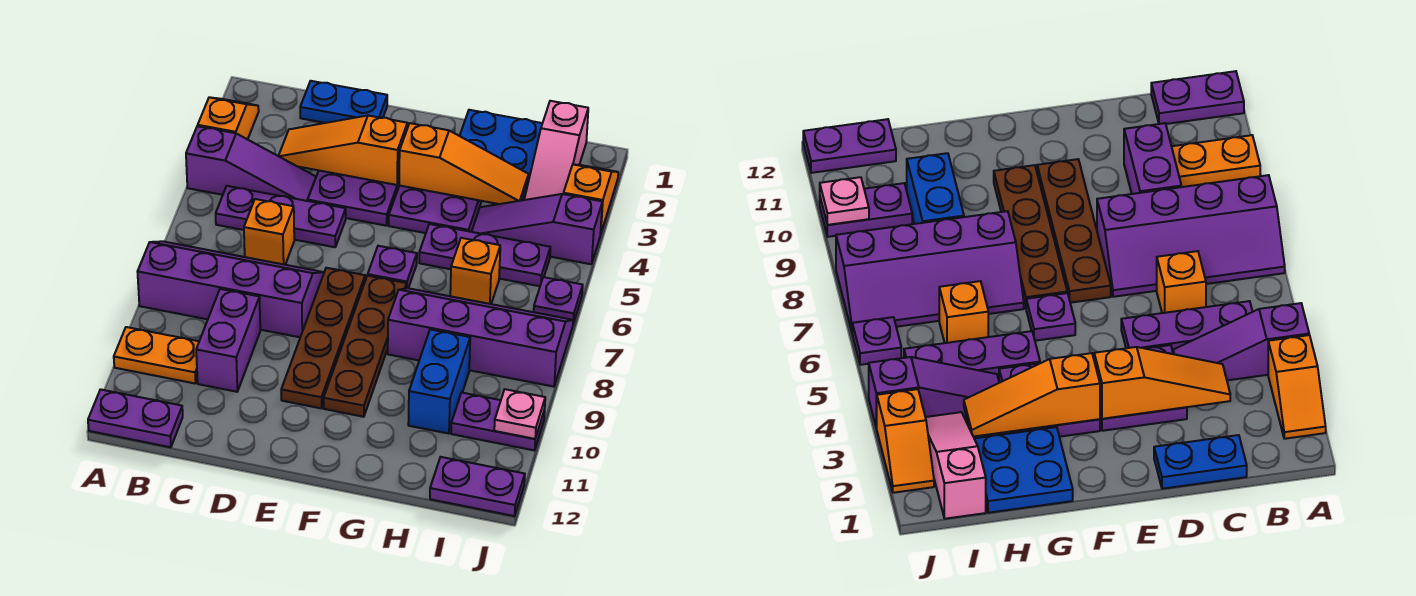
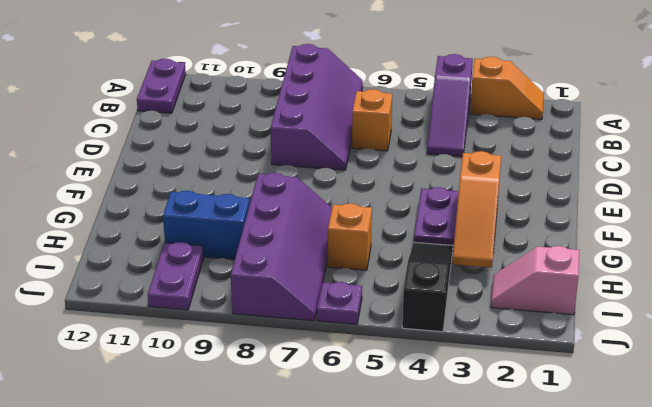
black slope H4:J4 level 1 top J -> purple slope H4:J4 level 1 top J
pink slope I1:I2 level 1 top 1 -> pink slope I1:I3 level 1 top 1
none -> orange plate A10:B10 level 1
none -> purple plate B5:D5 level 1
none -> blue plate C1:D1 level 1

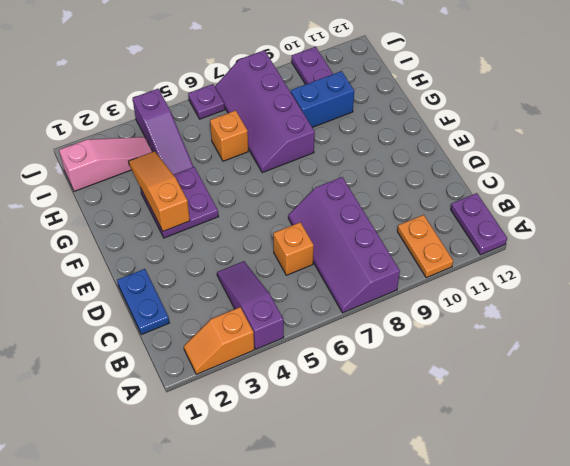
none -> purple plate B5:D5 level 1
none -> purple brick C9:C10 level 1
none -> purple plate D3:E4 level 1

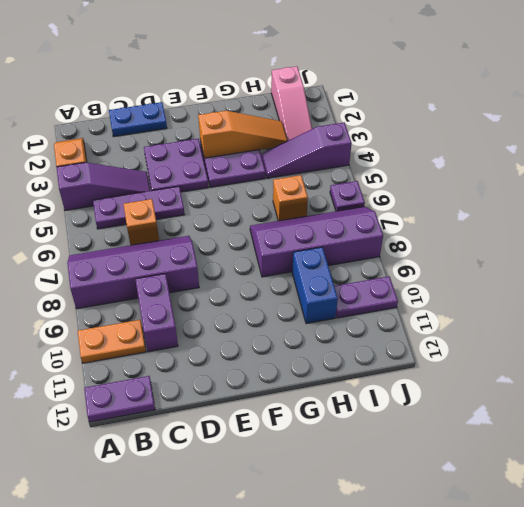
none -> brown plate E7:E10 level 1
none -> purple plate F6 level 1
none -> brown plate F7:F10 level 1

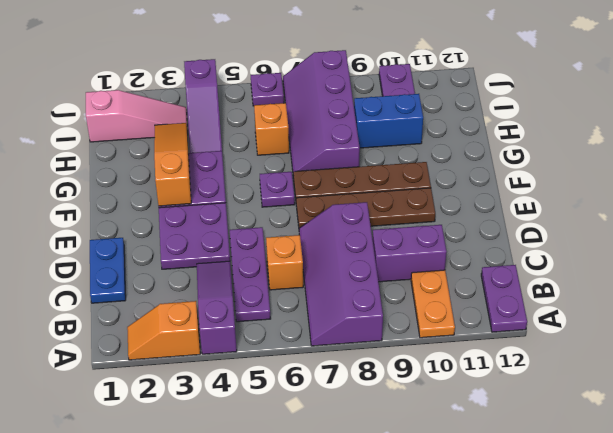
none -> blue plate G1:H2 level 1
none -> purple plate G5:I5 level 1
none -> purple plate I12:J12 level 1

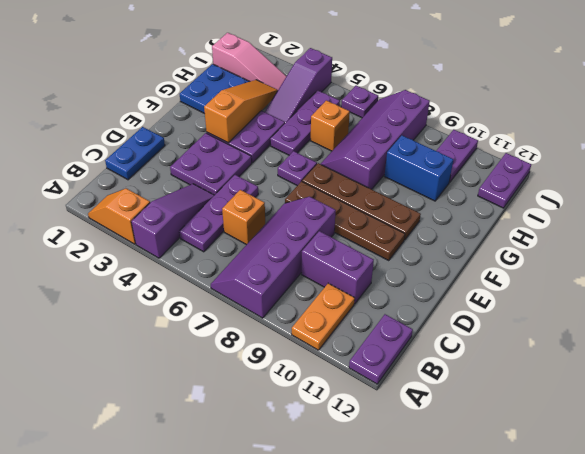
none -> orange slope J2:J3 level 1 top 3
none -> orange slope C3:E3 level 2 top E
none -> pink plate J10 level 2

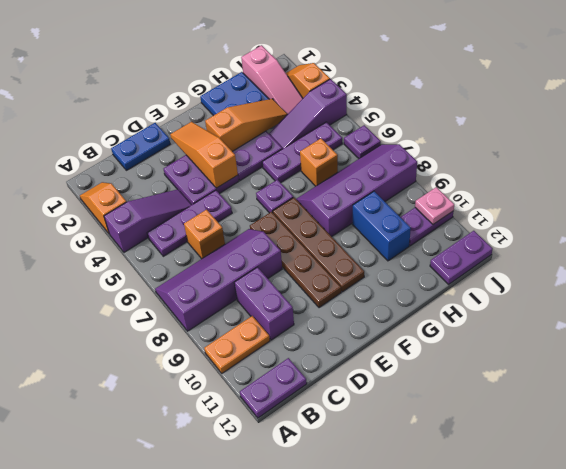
orange slope E2:E4 level 2 top 4 -> orange slope C3:E3 level 2 top E

